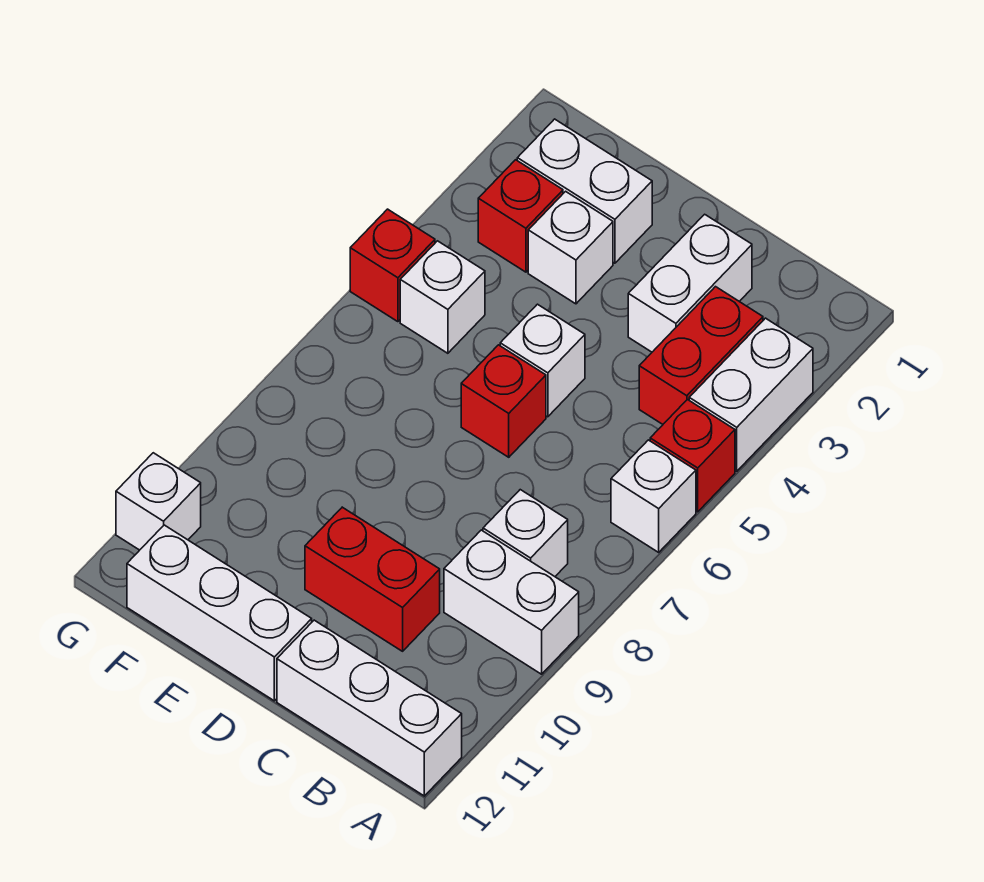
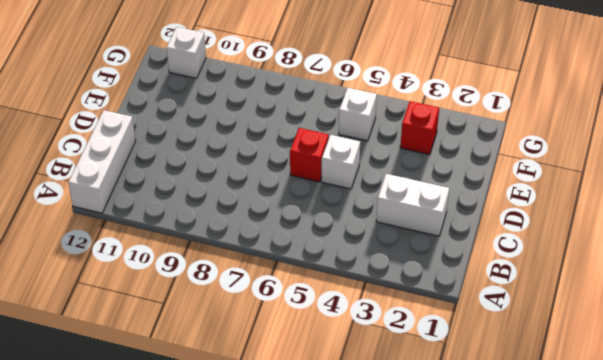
none -> white brick A3:A4 level 1
none -> red brick A5 level 1
none -> white brick A6 level 1

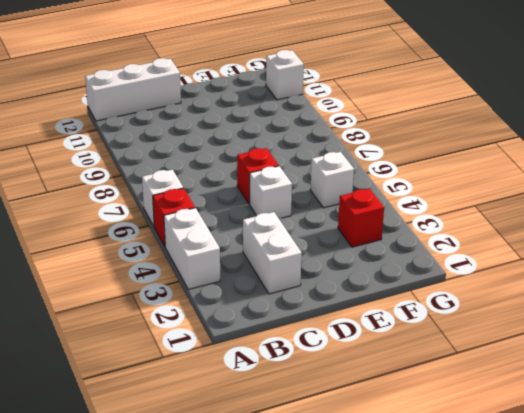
none -> white brick A9:B9 level 1
none -> red brick B3:B4 level 1
none -> white brick B8 level 1

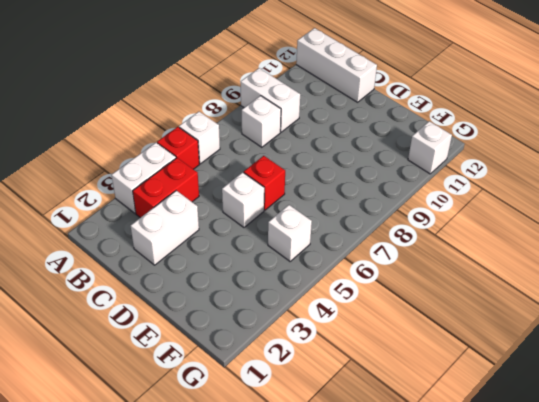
none -> red brick C10:D10 level 1
none -> white brick D12:F12 level 1
none -> white brick E2:F2 level 1

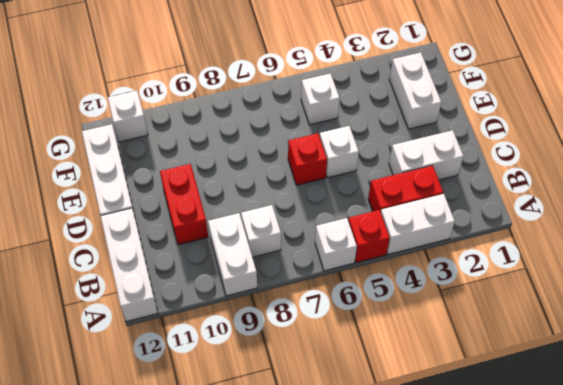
none -> white brick E3 level 1
none -> red brick F3 level 1
none -> red brick G5 level 1

